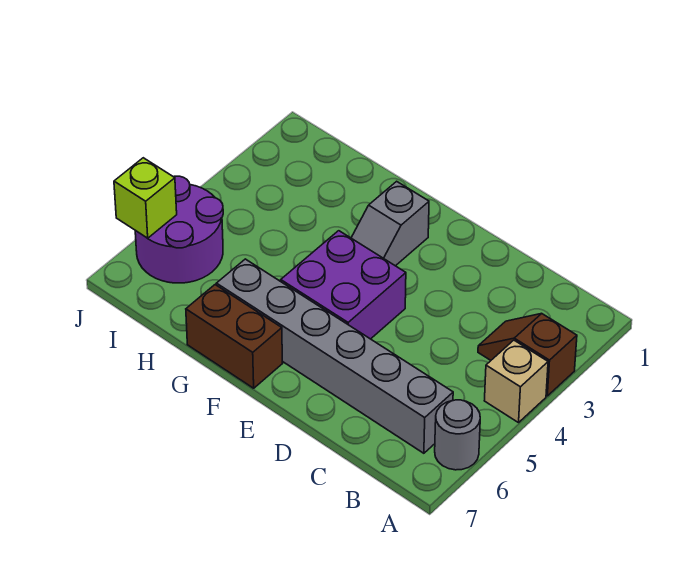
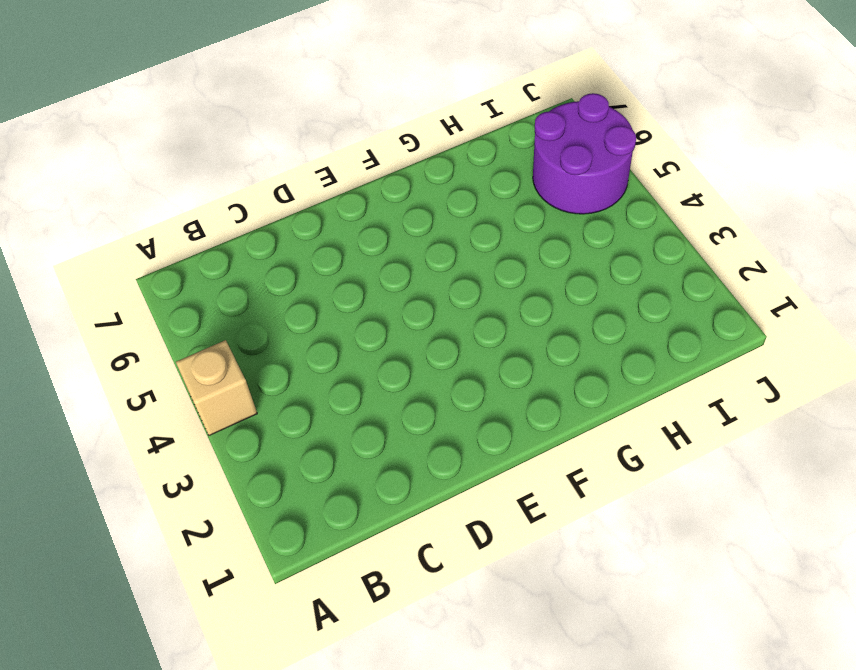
none -> brown slope A3:B3 level 1 top A
none -> grey round brick A6 level 1

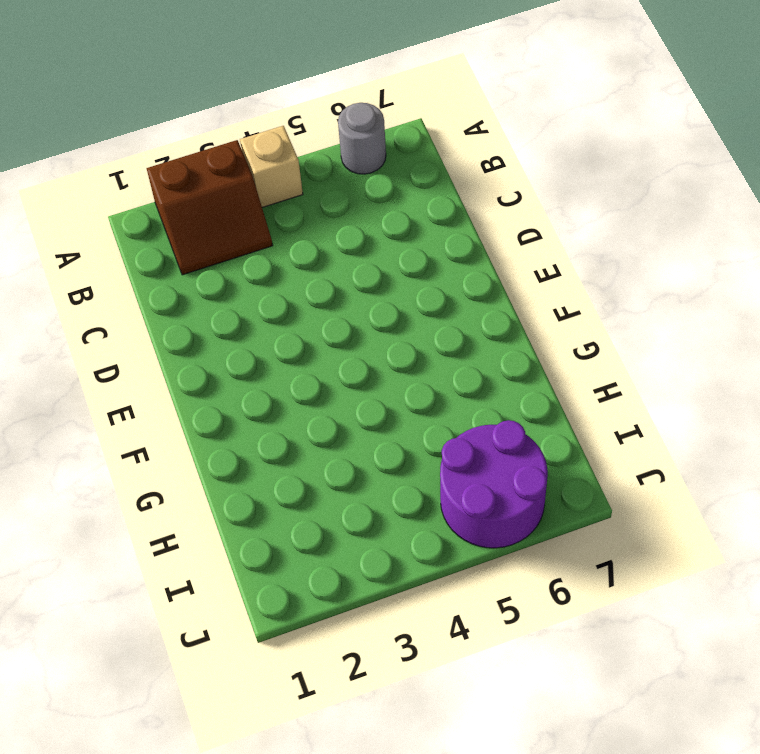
brown slope A2:B3 level 1 top A -> brown slope A3:B3 level 1 top A
none -> grey brick B6:G6 level 1
none -> purple brick E4:F5 level 1

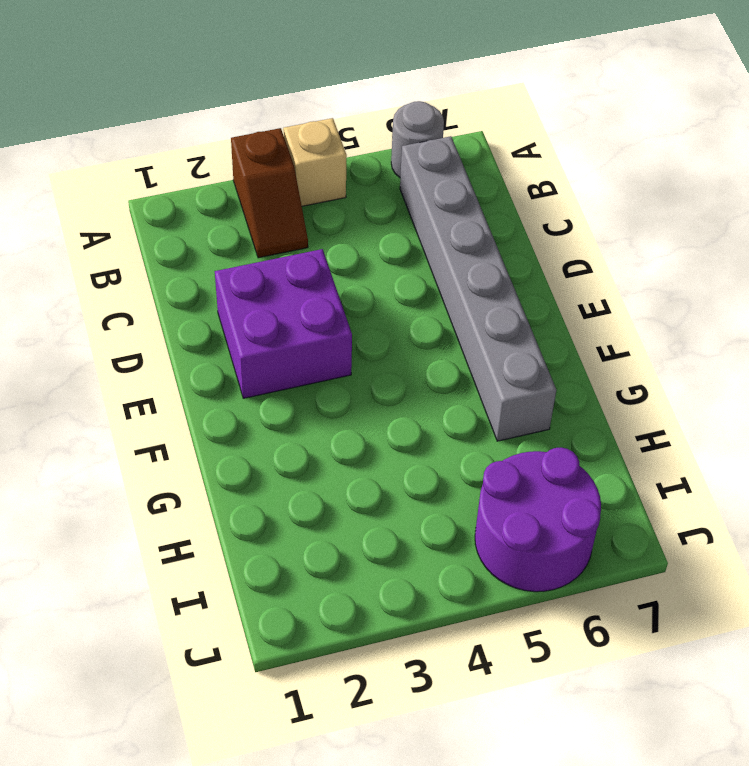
purple brick D2:E3 level 1 -> purple brick E4:F5 level 1
none -> grey slope F2:F3 level 1 top 2
none -> brown brick F7:G7 level 1

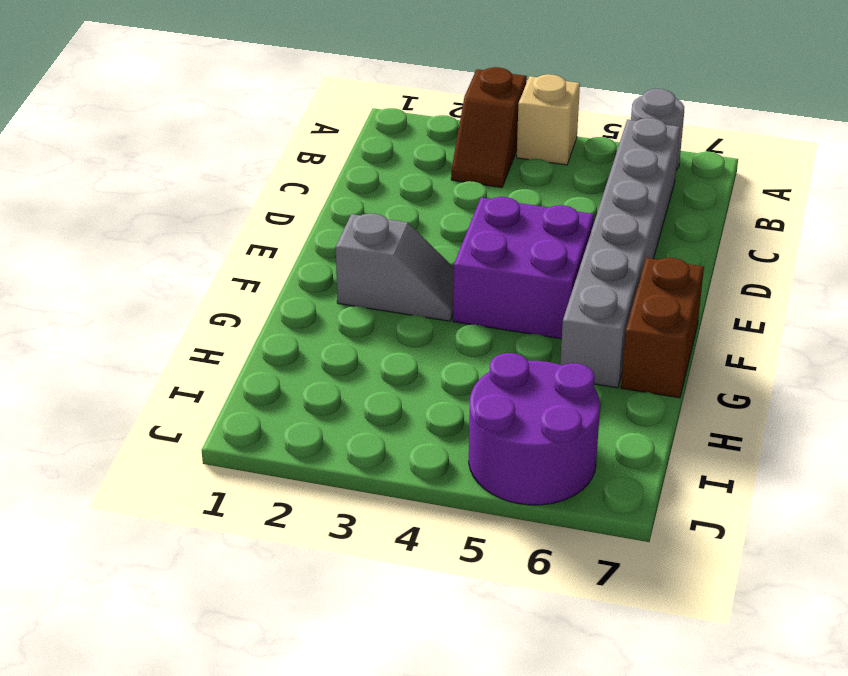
none -> lime brick J6 level 2

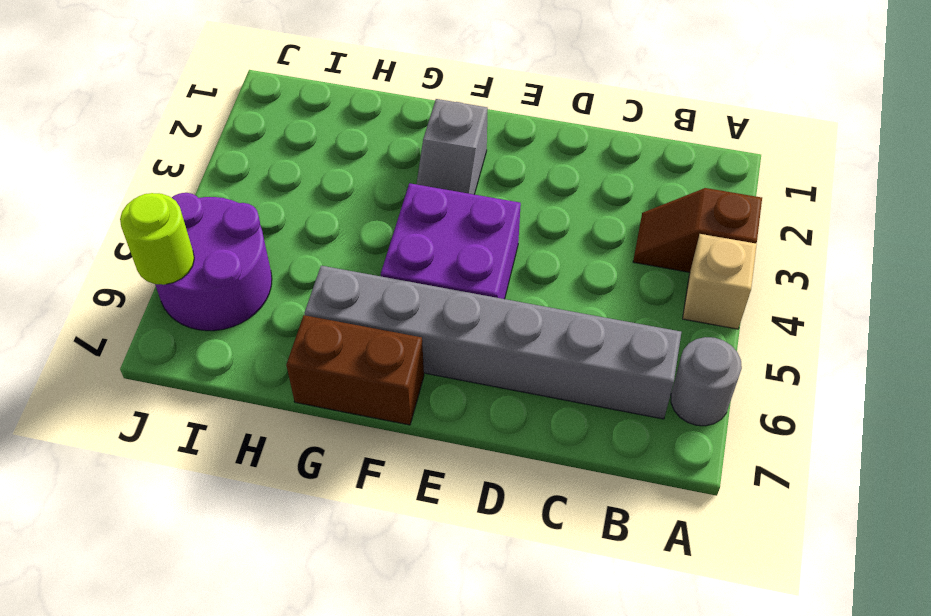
lime round brick J6 level 2 -> lime brick J6 level 2

